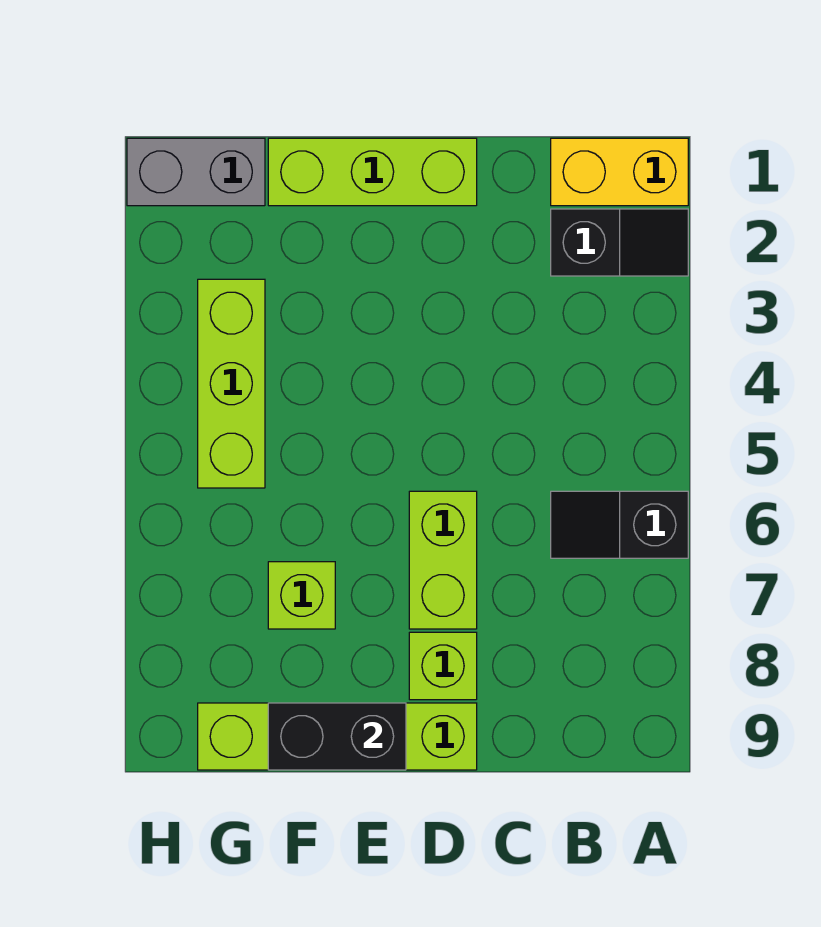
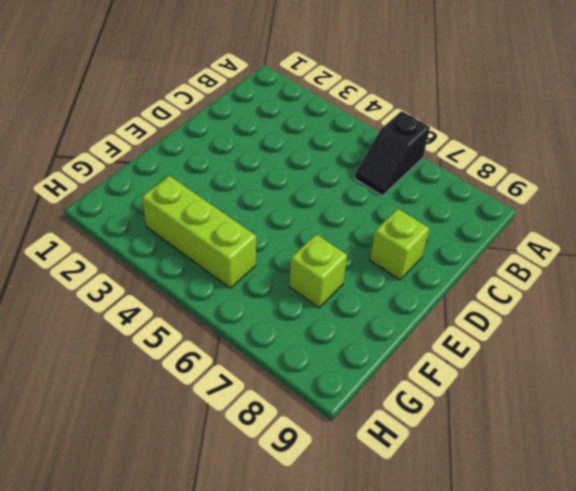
none -> yellow brick A1:B1 level 1
none -> black slope A2:B2 level 1 top B

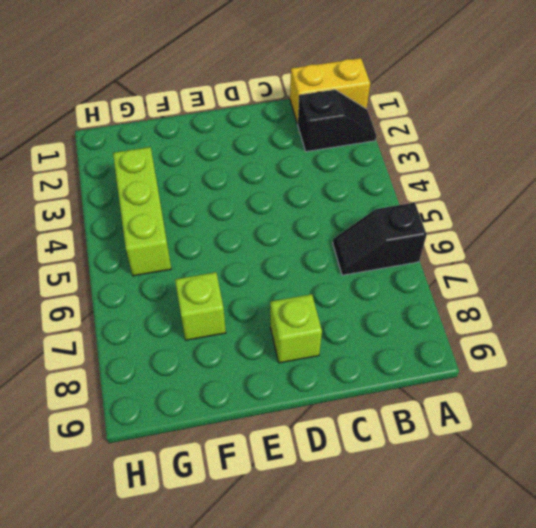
none -> lime brick D1:F1 level 1
none -> lime brick D6:D7 level 1

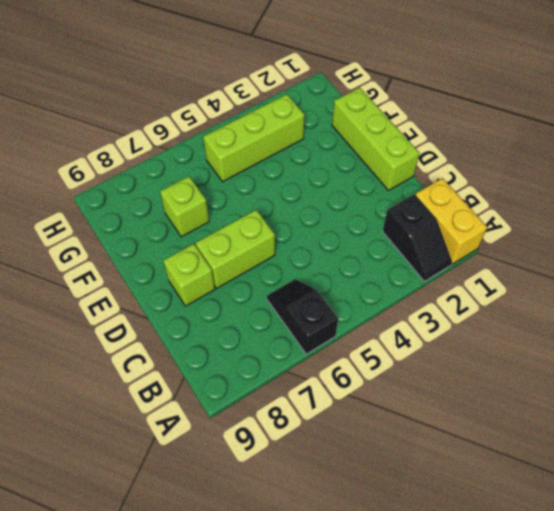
none -> lime brick D9:G9 level 1
none -> grey brick G1:H1 level 1

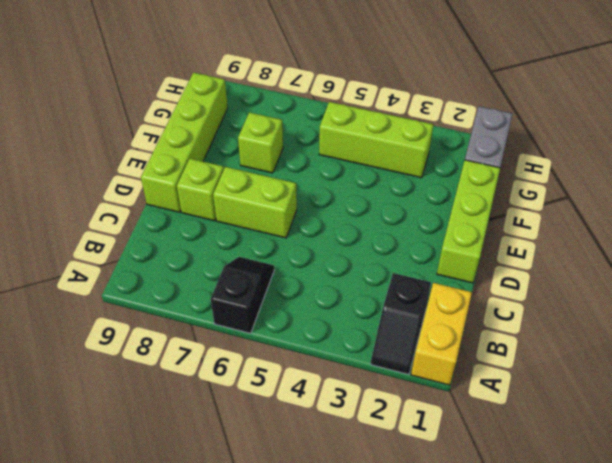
none -> black brick E9:F9 level 2

